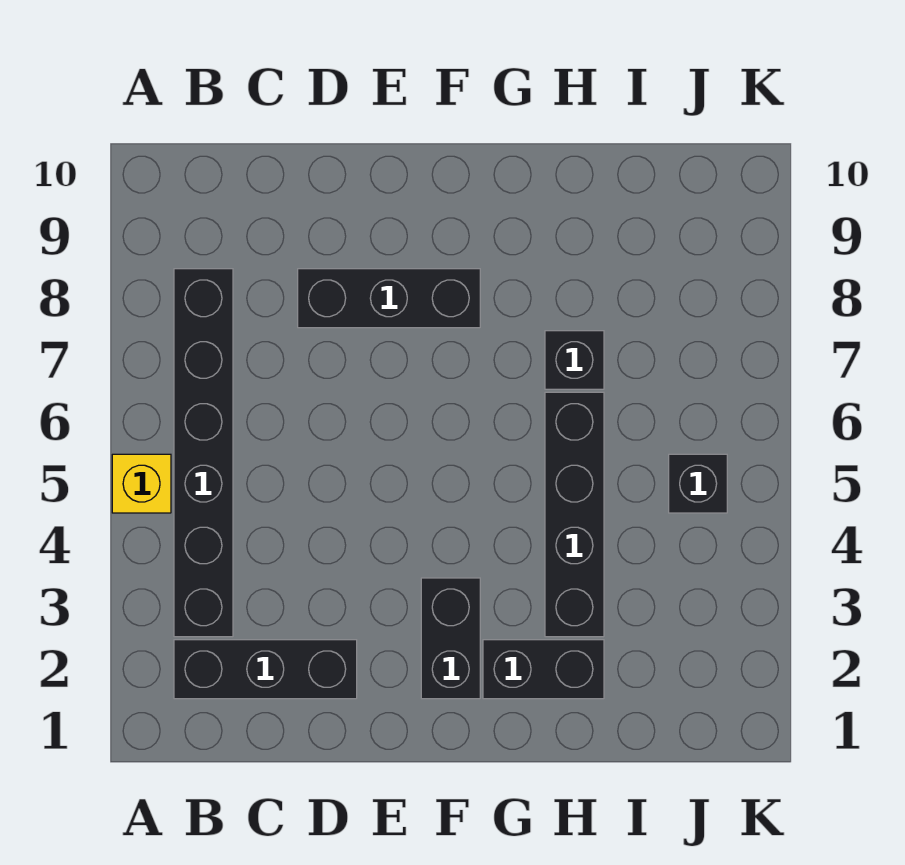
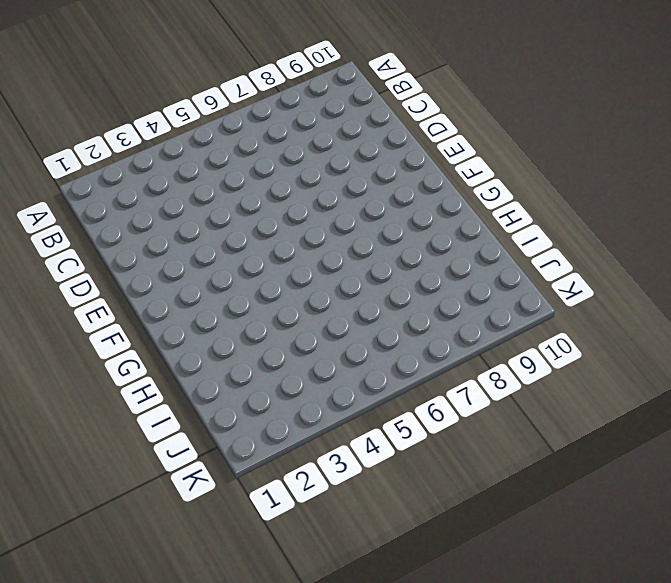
none -> yellow brick A5 level 1
none -> black brick B2:D2 level 1

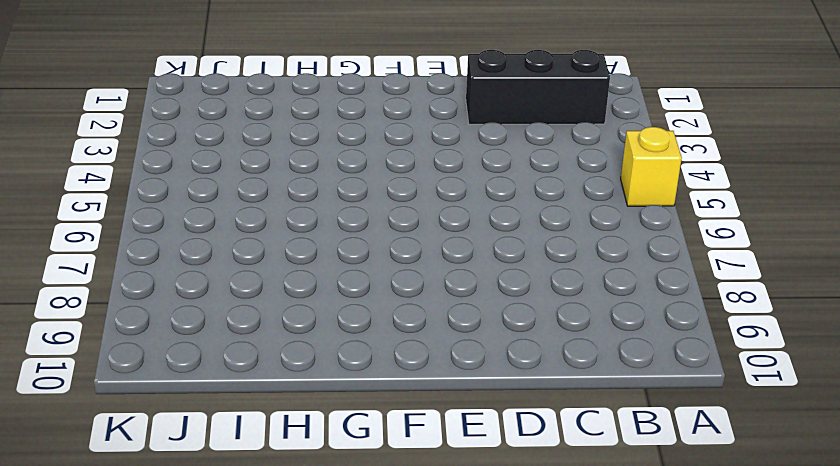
none -> black brick B3:B8 level 1
none -> black brick D8:F8 level 1

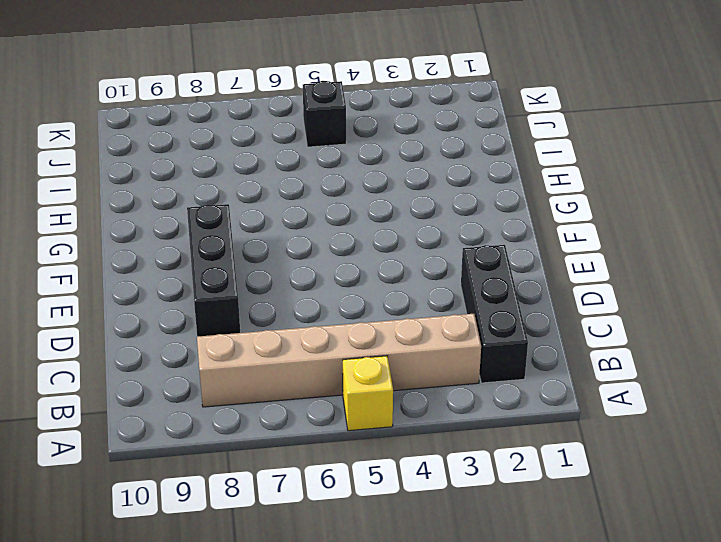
tan brick B3:B8 level 1 -> black brick B3:B8 level 1
none -> black brick F2:F3 level 1
none -> black brick G2:H2 level 1

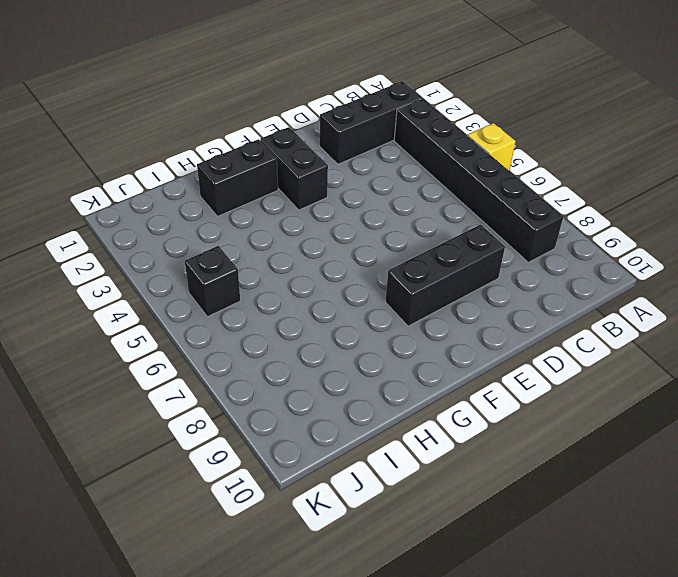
none -> black brick H3:H6 level 1
none -> black brick H7 level 1

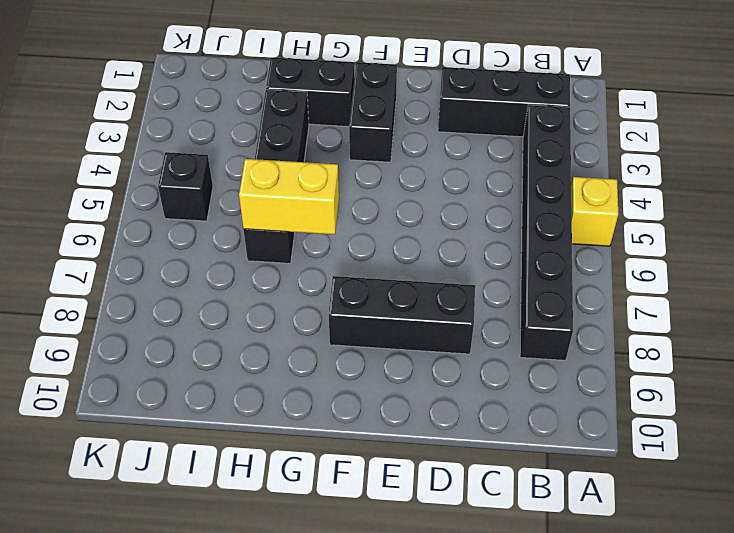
yellow brick G6:H6 level 2 -> none
none -> black brick H7 level 1

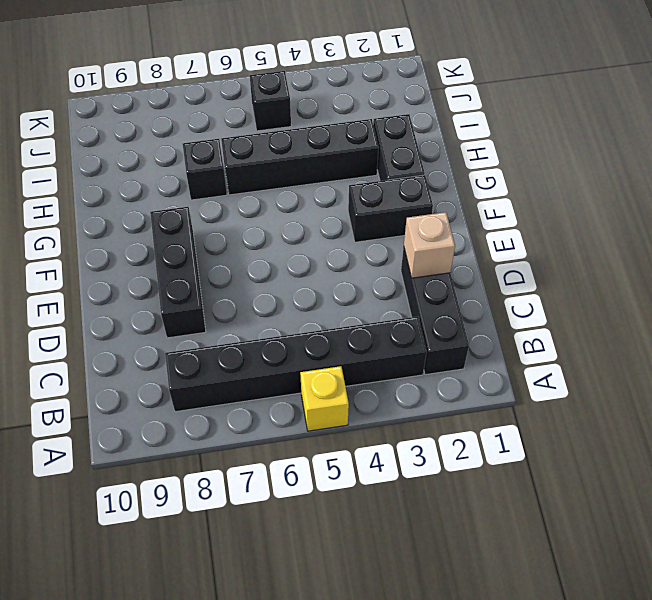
tan brick D2 level 2 -> none

